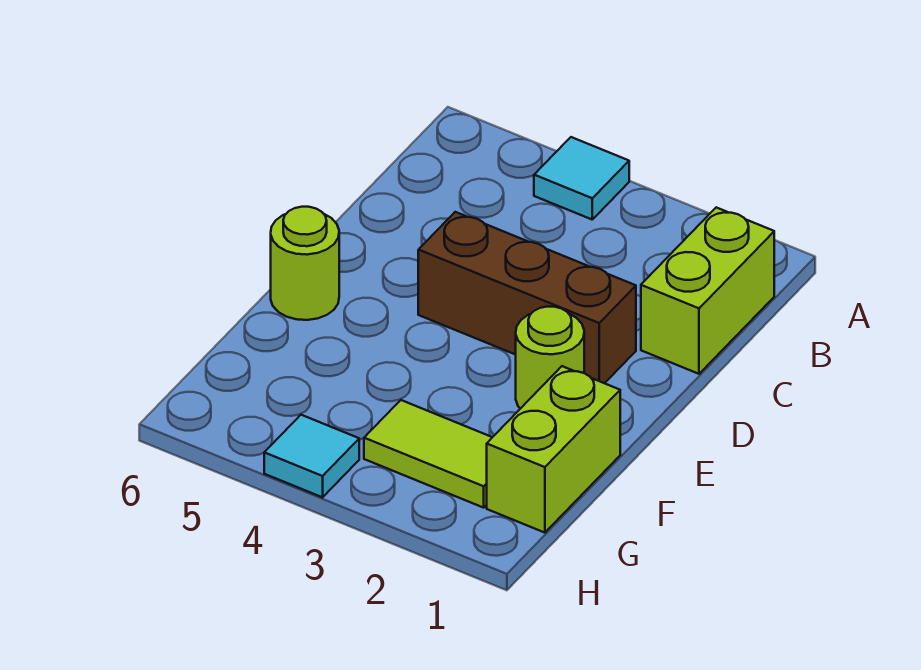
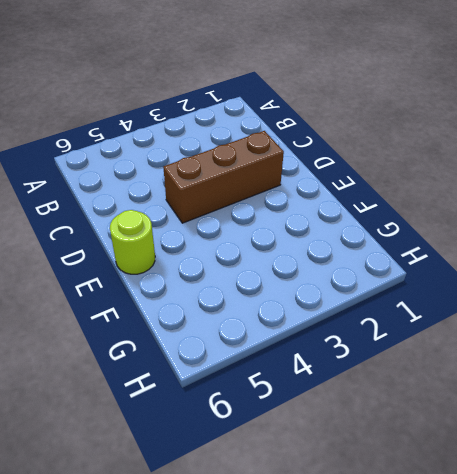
none -> cyan tile A4 level 1
none -> lime brick B1:C1 level 1

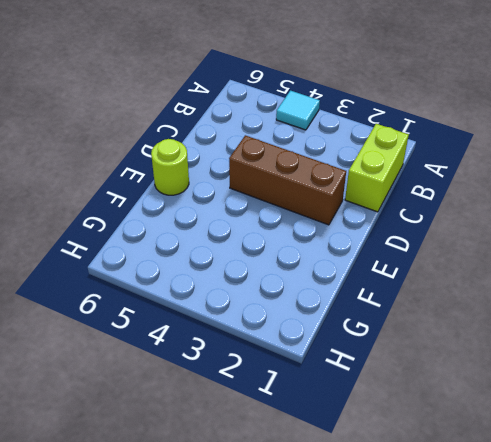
none -> lime round brick E2 level 1
none -> lime brick F1:G1 level 1

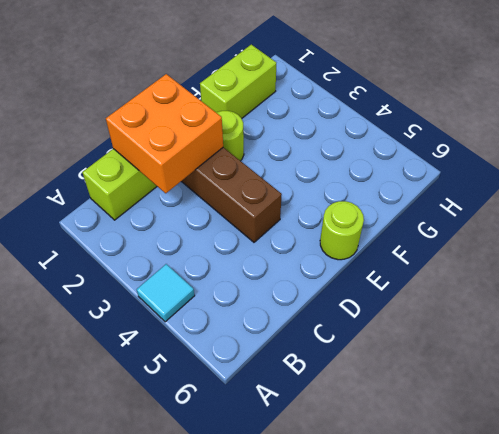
orange brick C1:D2 level 2 -> none
none -> lime tile G2:G3 level 1
none -> cyan tile H4 level 1

